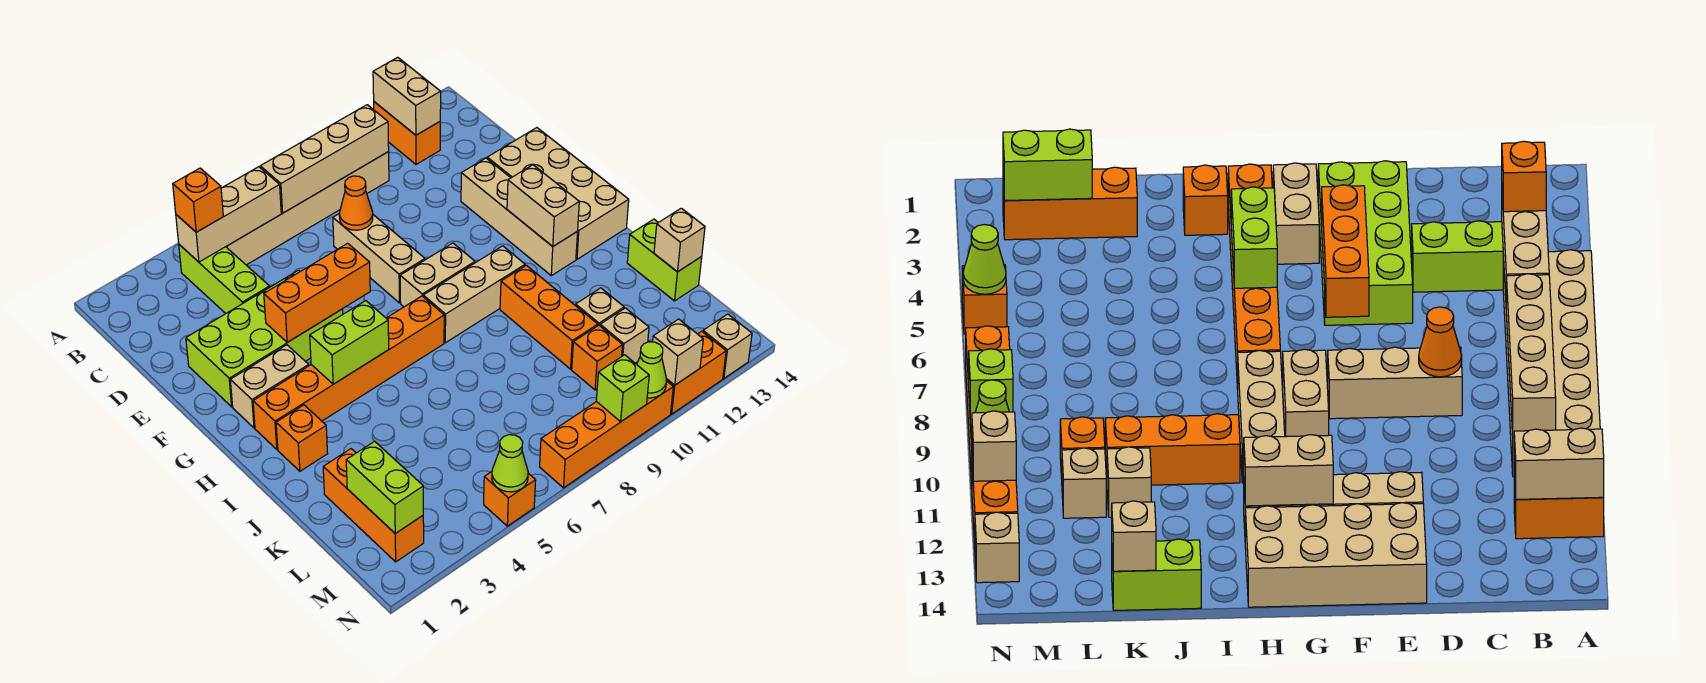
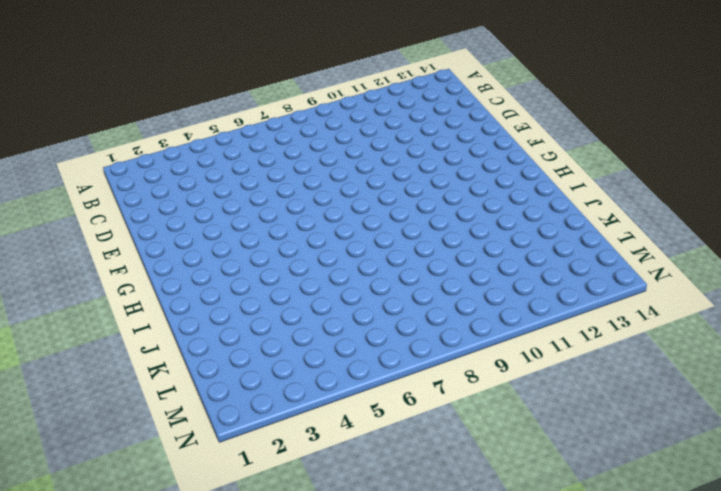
none -> tan brick A5:B10 level 1
none -> orange brick A12:B12 level 1
none -> lime brick B4:D4 level 1
none -> tan brick D8:F8 level 1

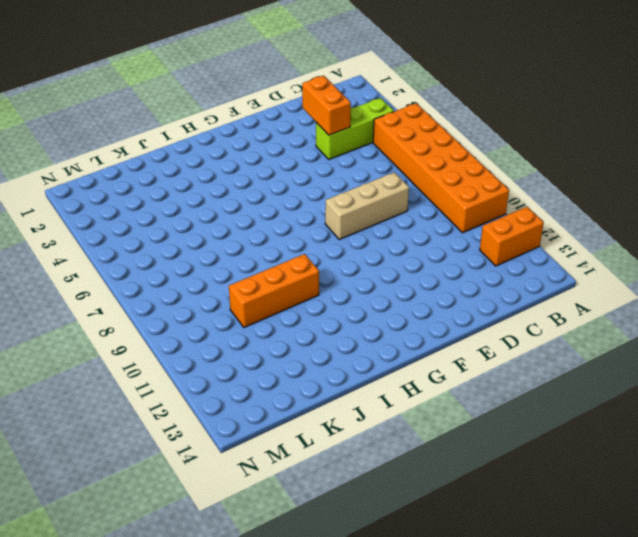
orange brick A5:B10 level 1 -> tan brick A5:B10 level 1
orange brick D3:D4 level 2 -> orange brick N11:N12 level 1
none -> lime brick E2:F5 level 1
none -> tan brick E12:H12 level 1
none -> tan brick E13:H14 level 1
none -> tan brick G2:G3 level 1

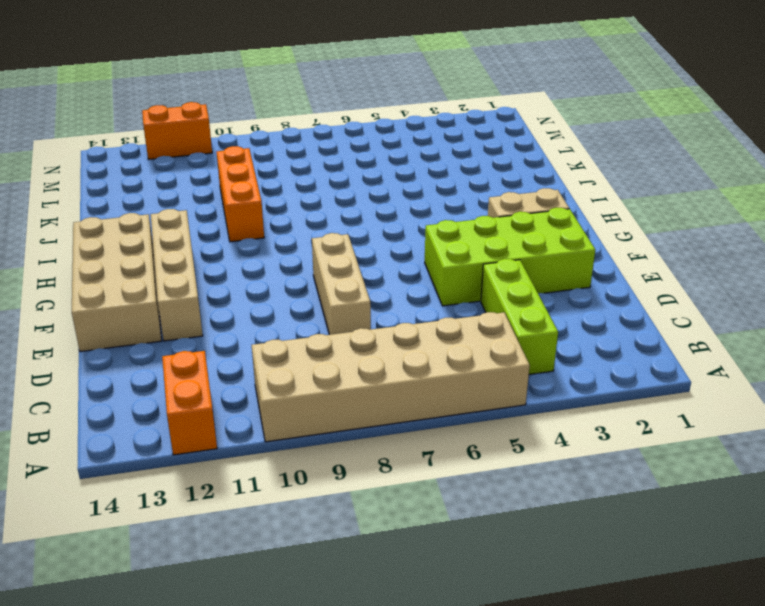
none -> tan brick G8:G9 level 1
none -> orange brick H2:H7 level 1
none -> tan brick H8:H10 level 1
none -> orange brick I2 level 1

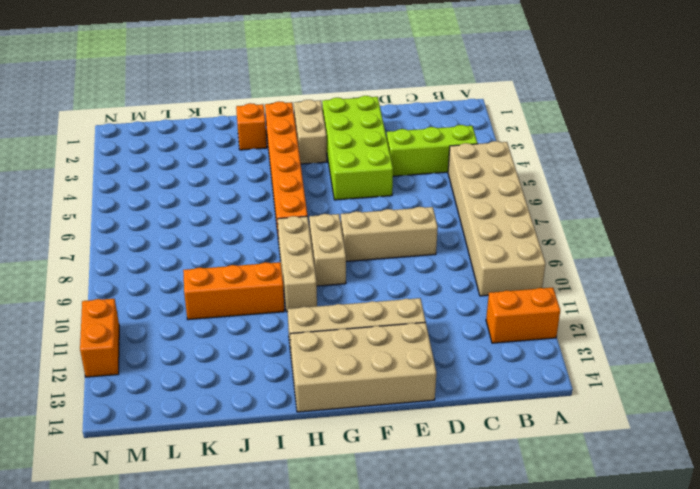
none -> lime brick J14:K14 level 1
none -> orange brick K2:M2 level 1
none -> tan brick K11 level 1
none -> orange brick L10 level 1

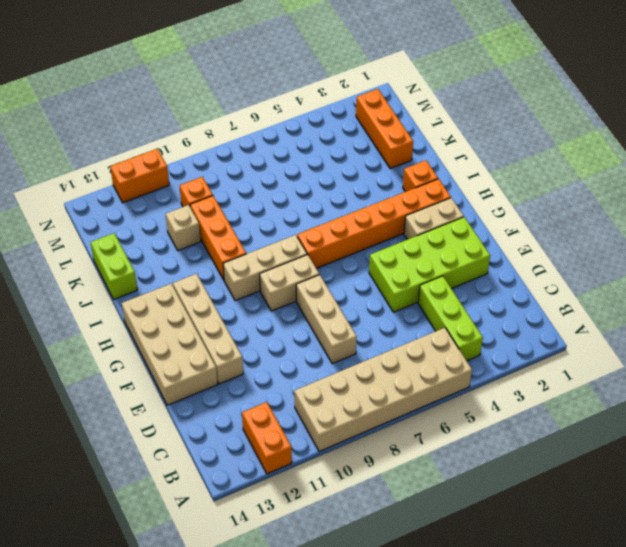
none -> tan brick L11 level 1
none -> orange brick N5 level 1
none -> orange brick N7:N10 level 1
none -> tan brick N13 level 1

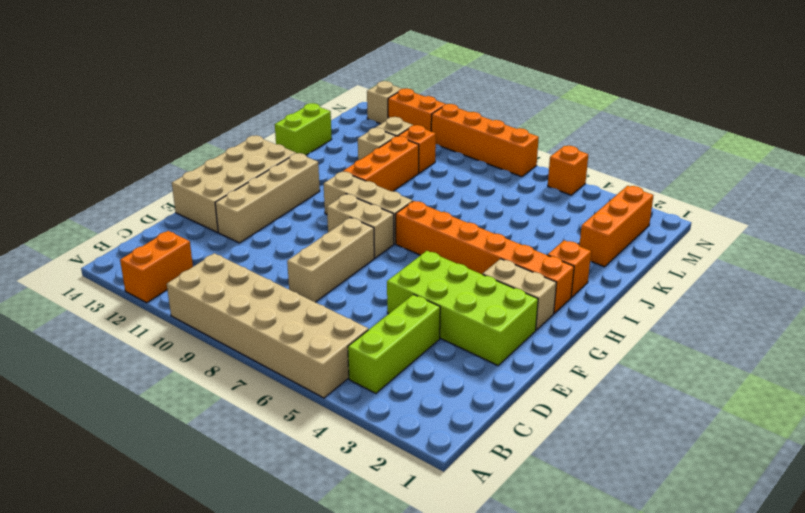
none -> tan brick A12:B12 level 2
none -> tan brick B4:B6 level 2
none -> tan brick B7:B10 level 2
none -> orange cone D8 level 2

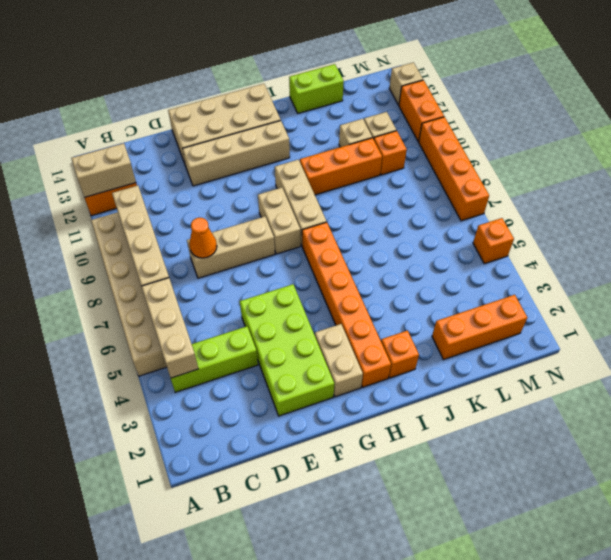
none -> orange brick F4:F6 level 2
none -> tan brick G12:H12 level 2
none -> lime brick H4:H5 level 2
none -> tan brick K14 level 2

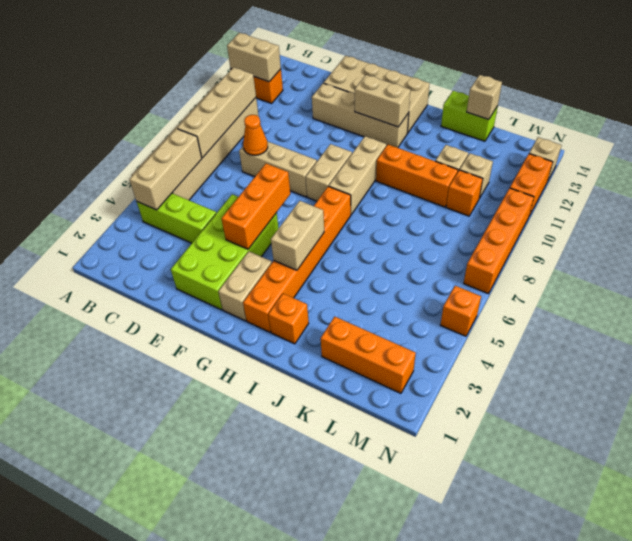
tan brick H4:H5 level 2 -> lime brick H4:H5 level 2
none -> lime brick L2:M2 level 2
none -> lime cone N5 level 2
none -> lime brick N9 level 2
none -> lime cone N10 level 2

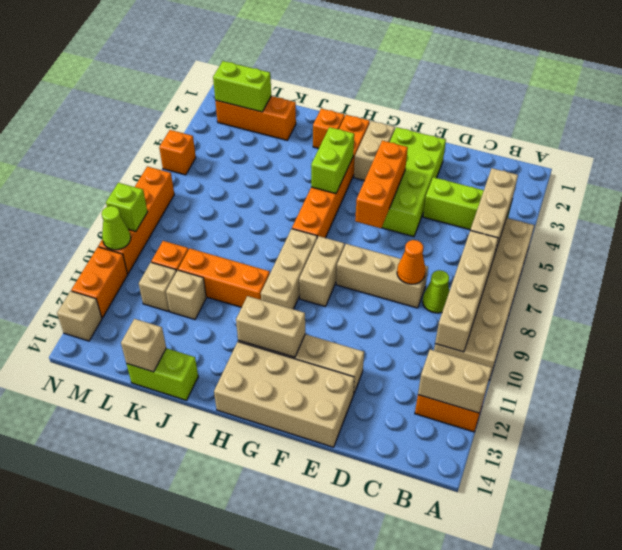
lime cone C8 level 1 -> lime cone N5 level 2
none -> tan brick N11 level 2
none -> orange brick B4 level 3

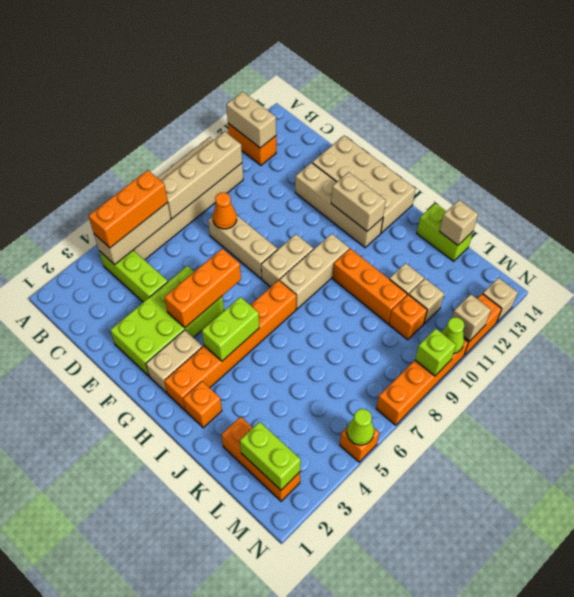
orange brick B4:B6 level 3 -> orange brick B4 level 3

